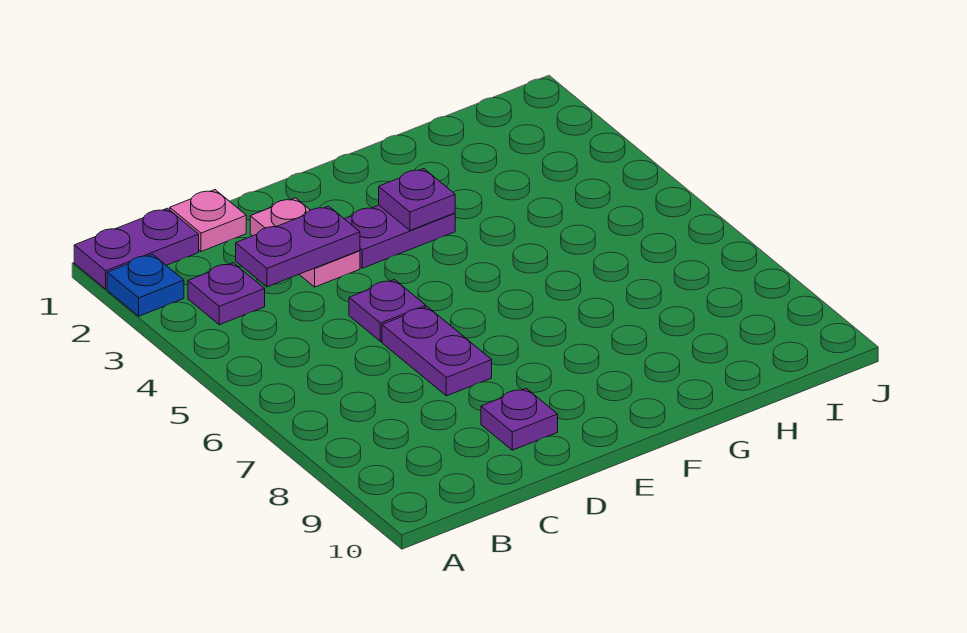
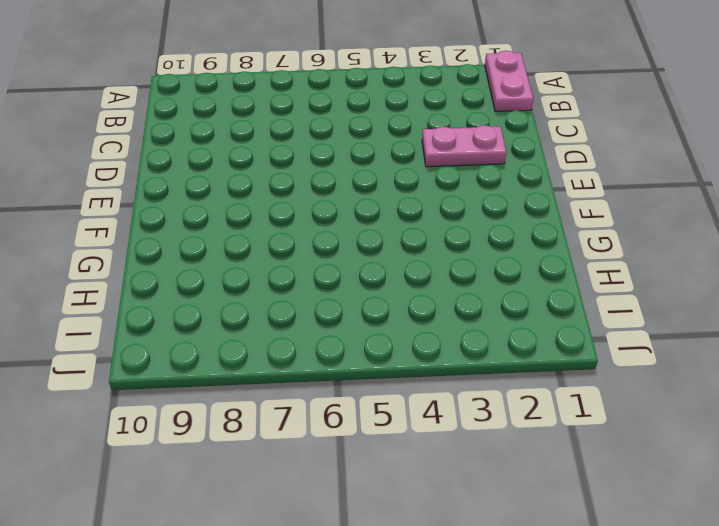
pink plate A1:B1 level 1 -> purple plate A1:B1 level 1
none -> blue plate A2 level 1
none -> purple plate B3 level 1

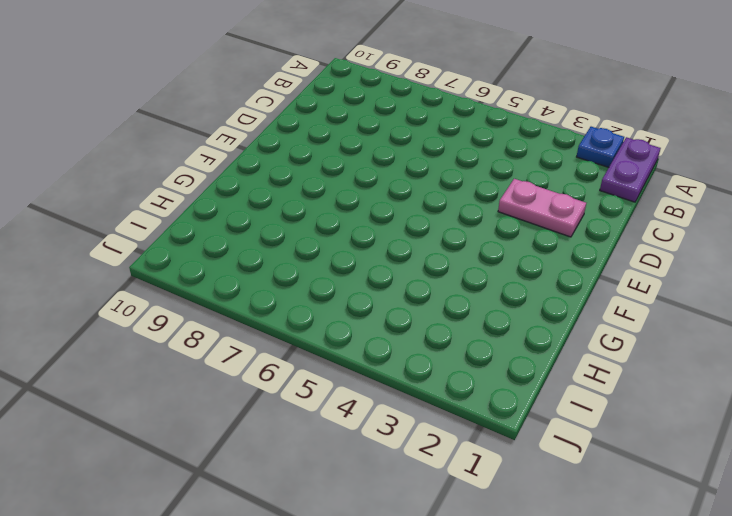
none -> purple plate B3 level 1
none -> pink plate C1 level 1

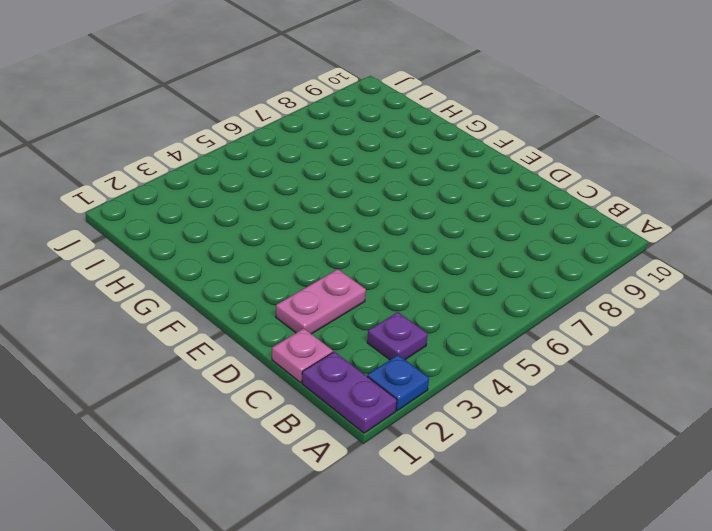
none -> purple plate D5 level 1
none -> purple plate D6:D7 level 1

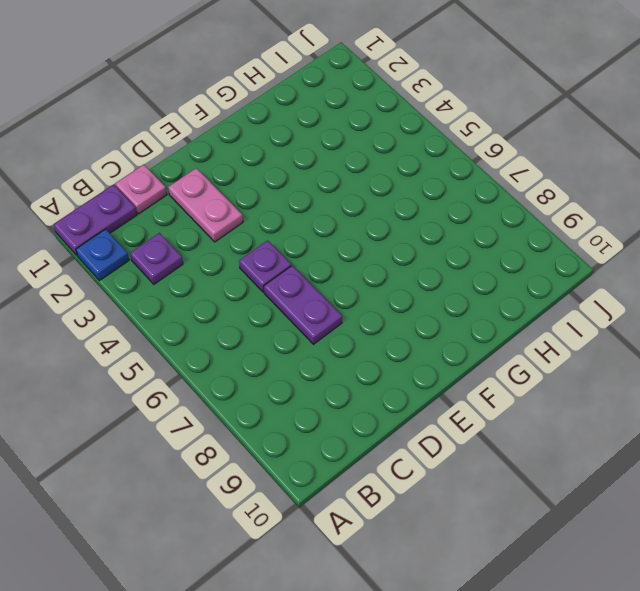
none -> purple plate D9 level 1
none -> purple plate E3:F3 level 1

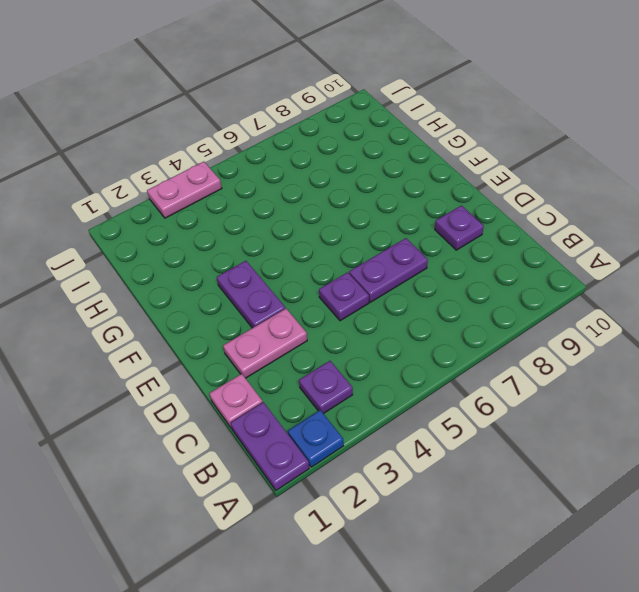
pink plate J3:J4 level 1 -> none
none -> purple plate C3:D3 level 2
none -> purple plate F3 level 2

